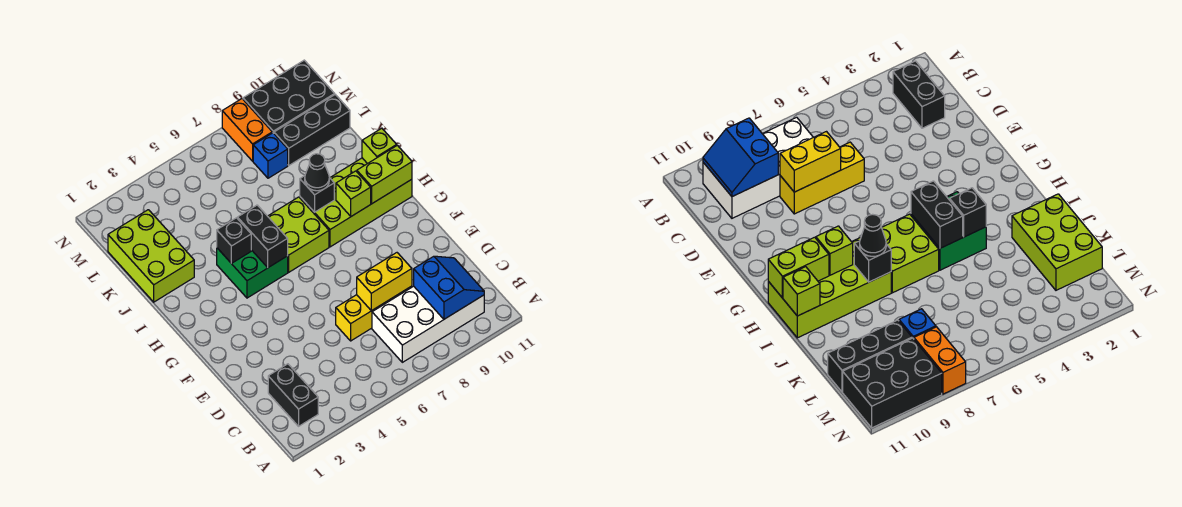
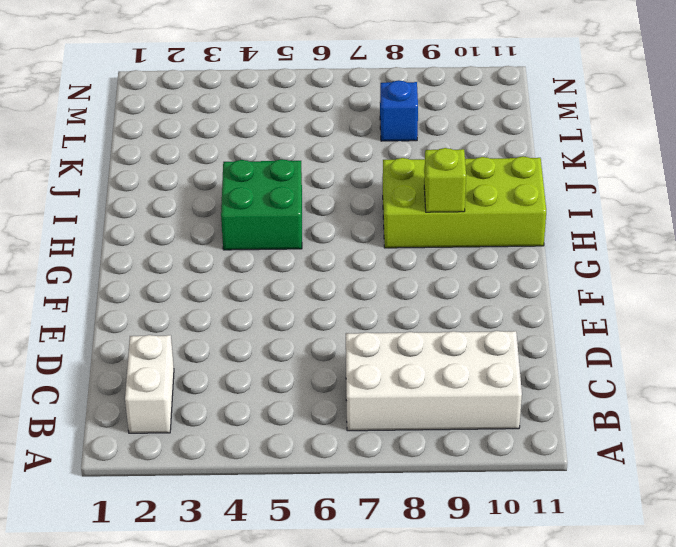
white brick B2:C2 level 1 -> black brick B2:C2 level 1
none -> yellow brick D6:D8 level 1
none -> lime brick H6:I7 level 1
none -> lime brick J1:L2 level 1

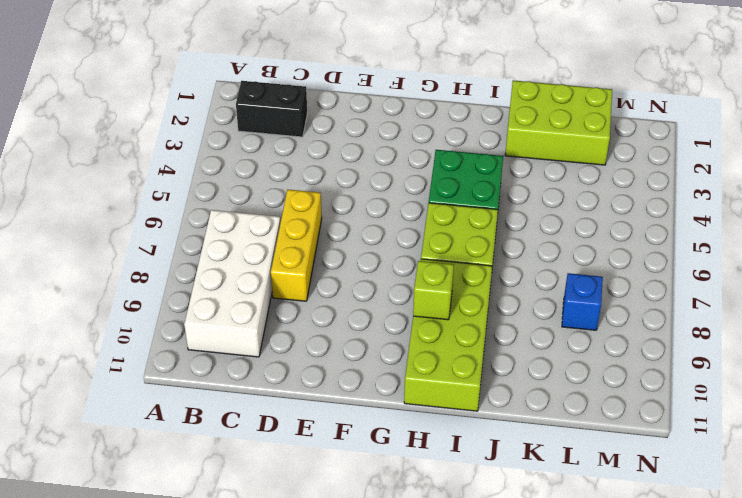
none -> black brick L9:L11 level 1
none -> orange brick M8:N8 level 1
none -> black brick M9:N11 level 1

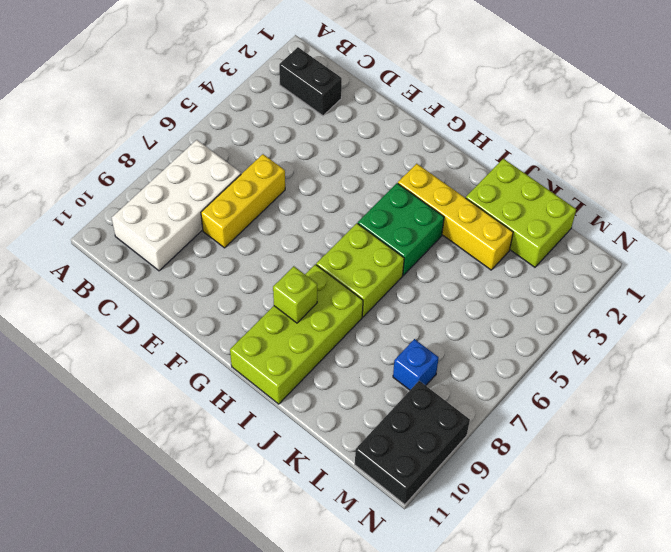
yellow brick H3:K3 level 1 -> none
none -> black brick L9:L11 level 1
none -> orange brick M8:N8 level 1
none -> blue slope B9:C10 level 2 top 9

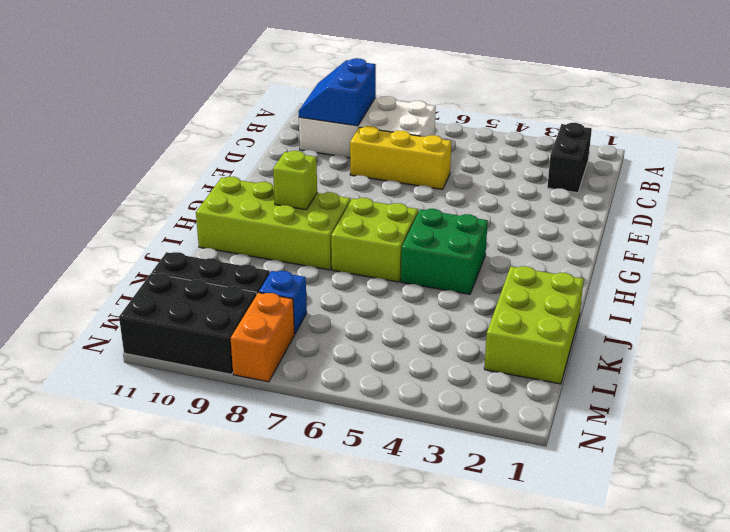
none -> yellow brick D7:D8 level 2
none -> black brick H5:I5 level 2
none -> lime brick H10:H11 level 2

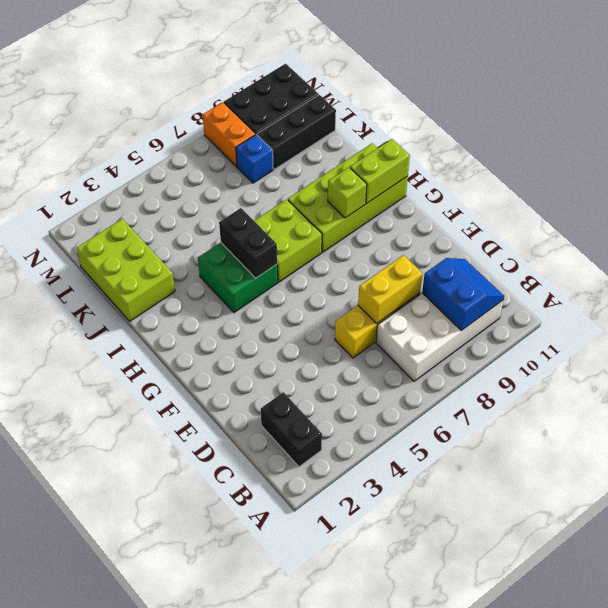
none -> black brick I4 level 2
none -> black brick I8 level 2
none -> lime brick I11 level 2

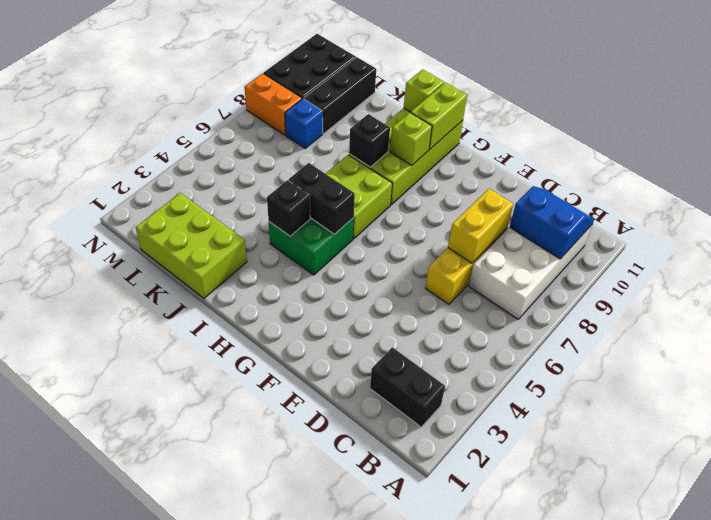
none -> black cone I8 level 3

